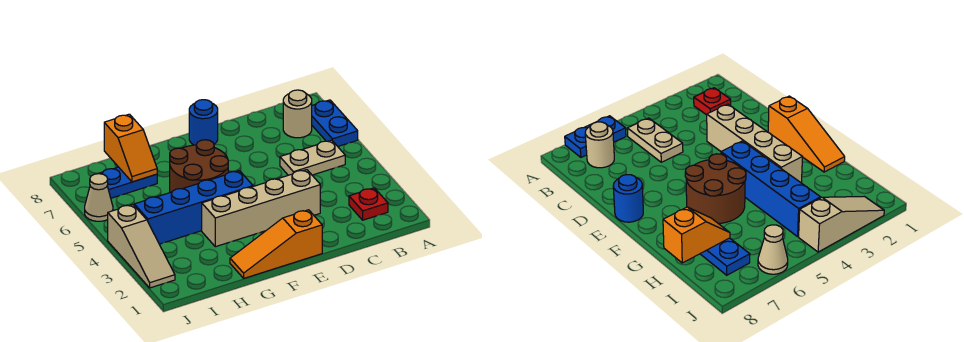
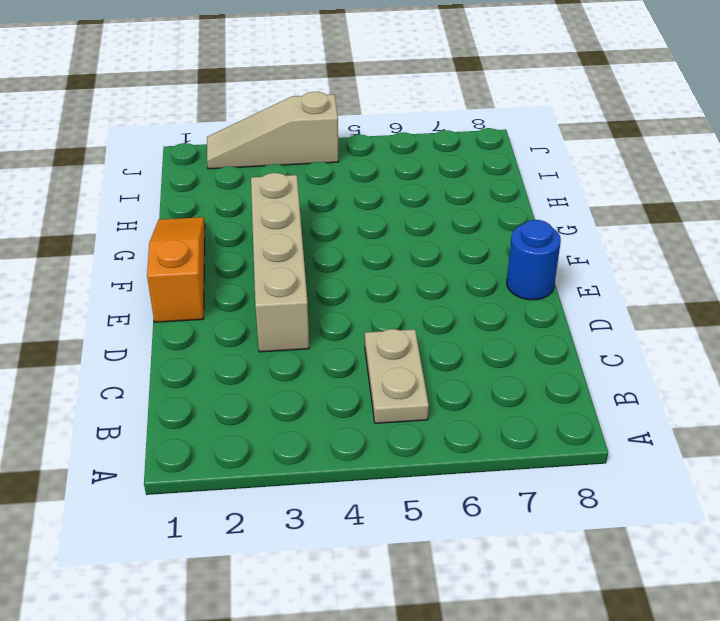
none -> blue plate A6:A7 level 1
none -> red plate B2 level 1
none -> tan round brick B7 level 1

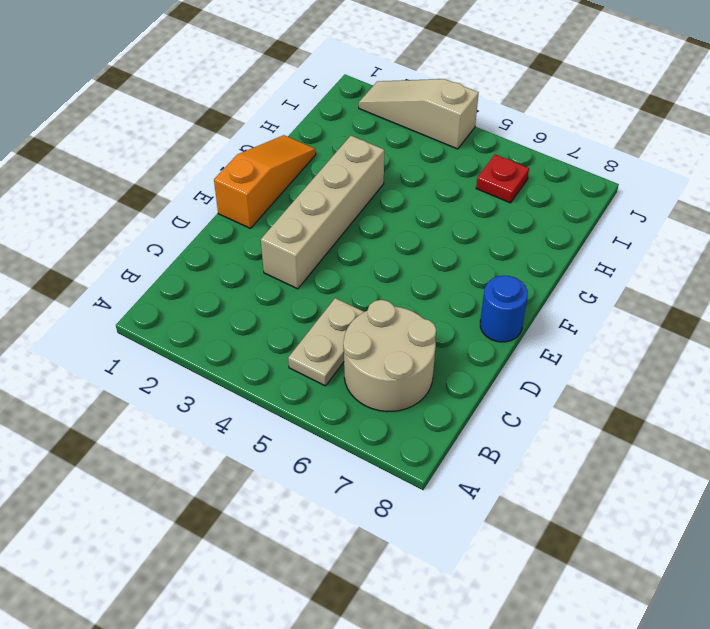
tan round brick B6:C7 level 1 -> tan round brick B7 level 1
red plate I6 level 1 -> red plate B2 level 1
none -> blue plate A6:A7 level 1
none -> blue brick F4:I4 level 1
none -> brown round brick F5:G6 level 1

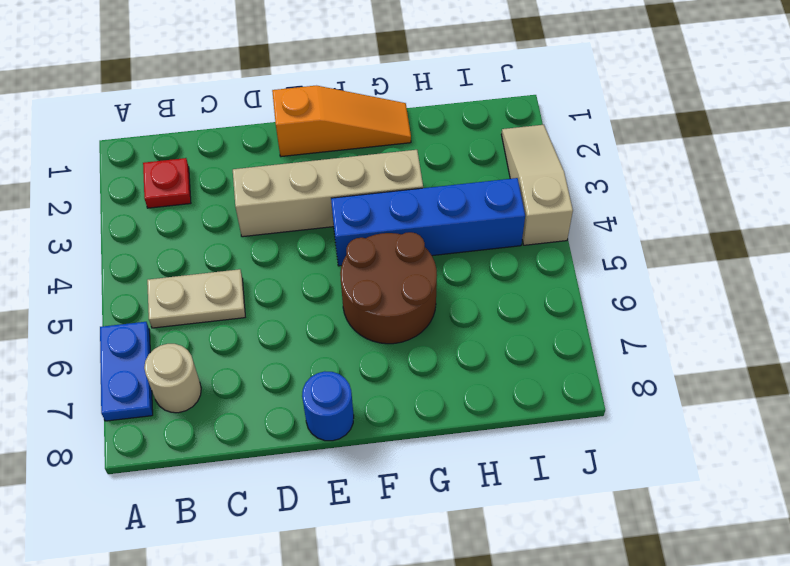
none -> blue plate H7:I7 level 1
none -> tan cone J6 level 1
none -> orange slope H7:H8 level 2 top 8

